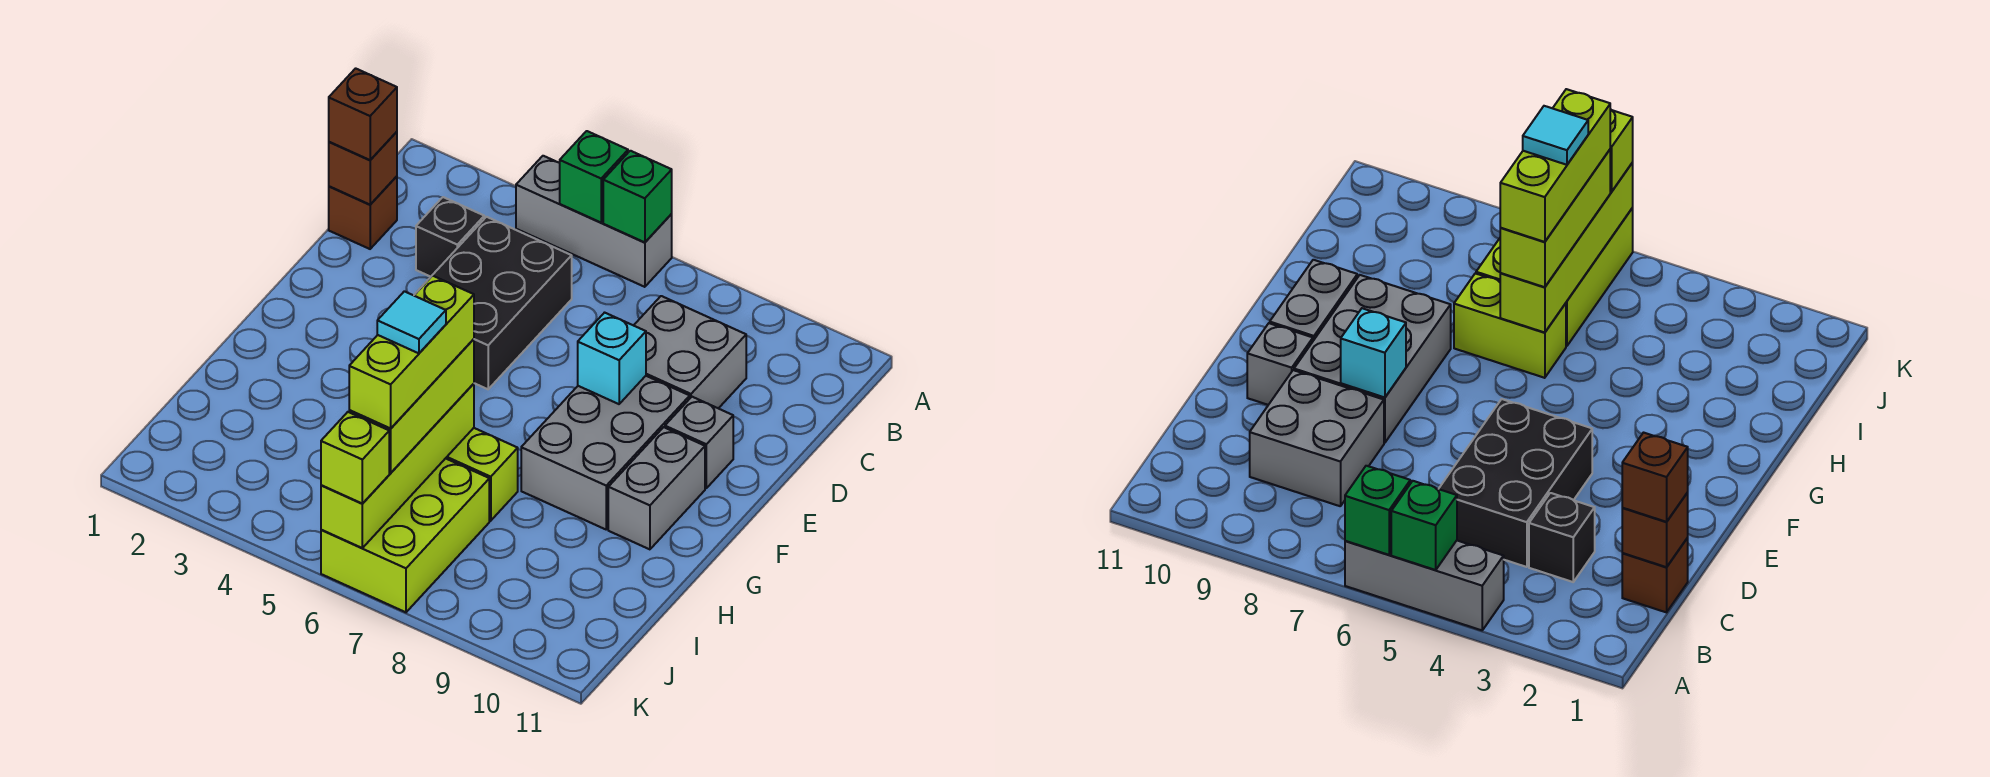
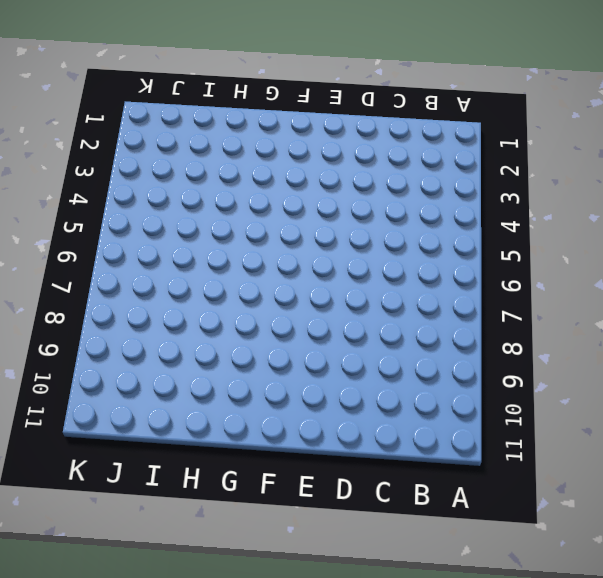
none -> grey brick A4:A6 level 1
none -> brown brick C1 level 1
none -> black brick C3 level 1

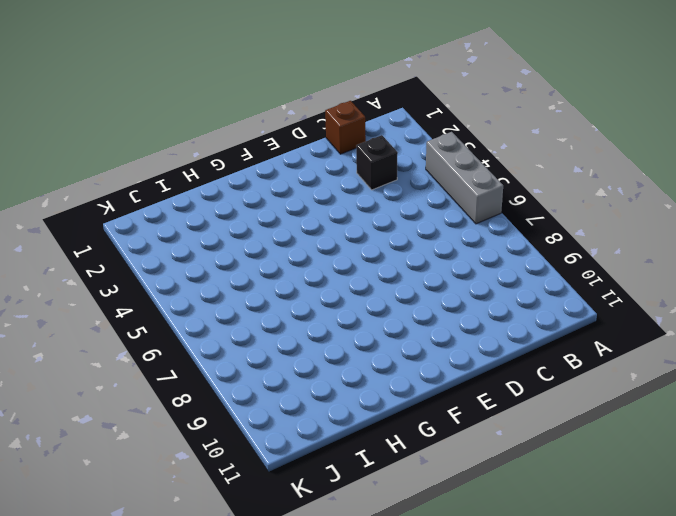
none -> black brick C4:E5 level 1
none -> grey brick C8:D9 level 1
none -> grey brick E8:G9 level 1

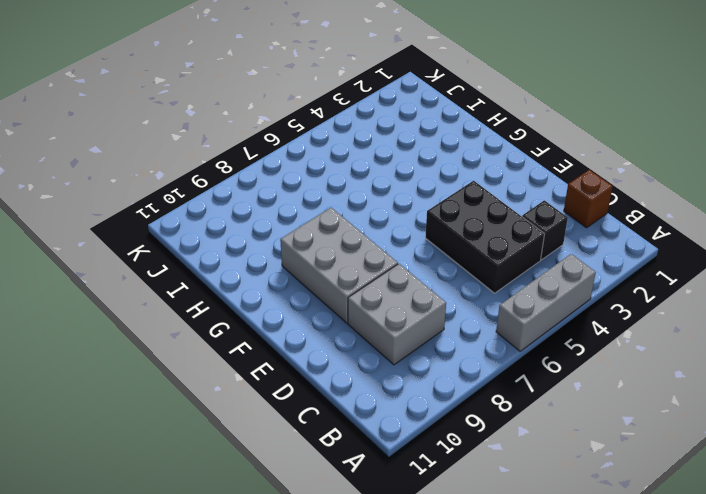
none -> grey brick E10 level 1
none -> grey brick F10:G10 level 1
none -> lime brick H6:H7 level 1

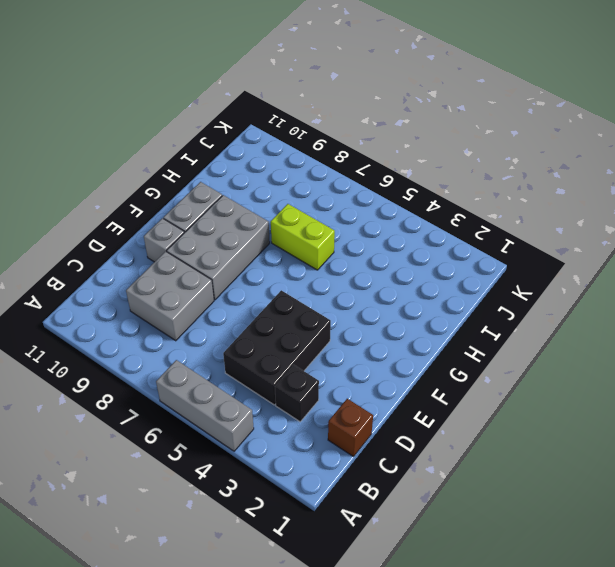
none -> lime brick I6:K7 level 1
none -> green brick A5 level 2
none -> green brick A6 level 2

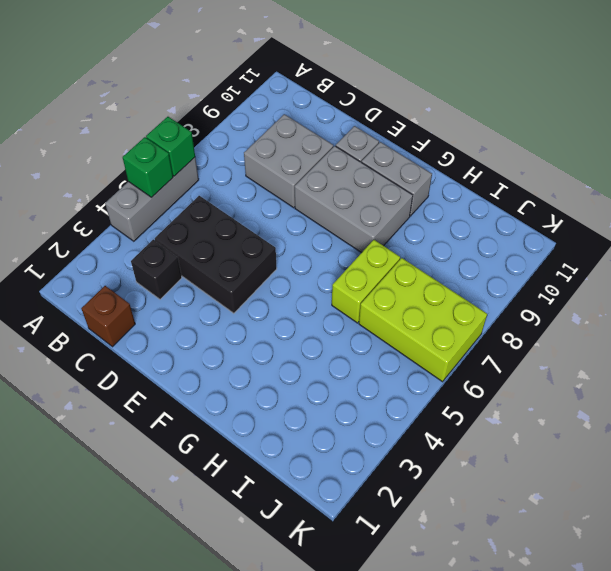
none -> brown brick C1 level 2
none -> cyan brick E8 level 2
none -> lime brick H6:K6 level 2

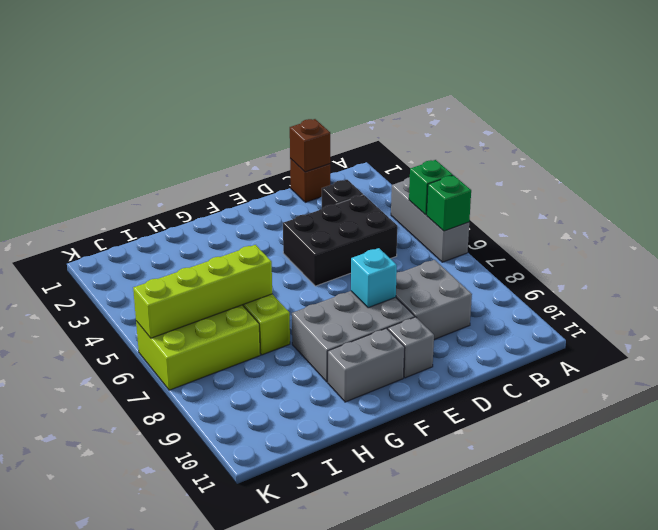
none -> brown brick C1 level 3
none -> lime brick H6:J6 level 3
none -> lime brick K6 level 3

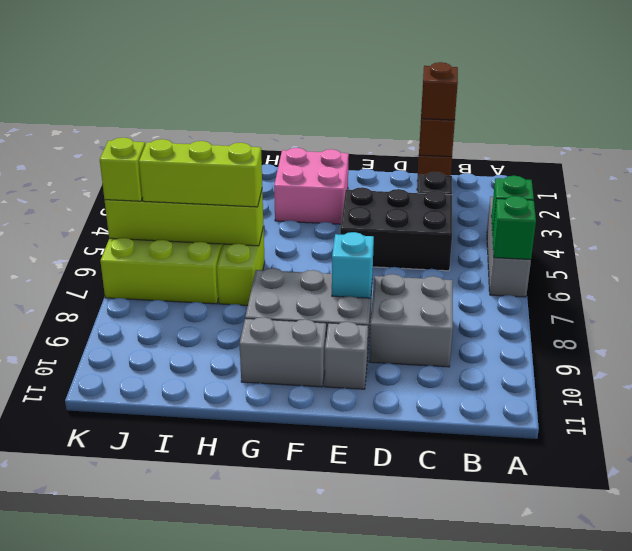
pink brick F2:G3 level 1 -> none
none -> lime brick H6:J6 level 4
none -> cyan tile I6 level 5

